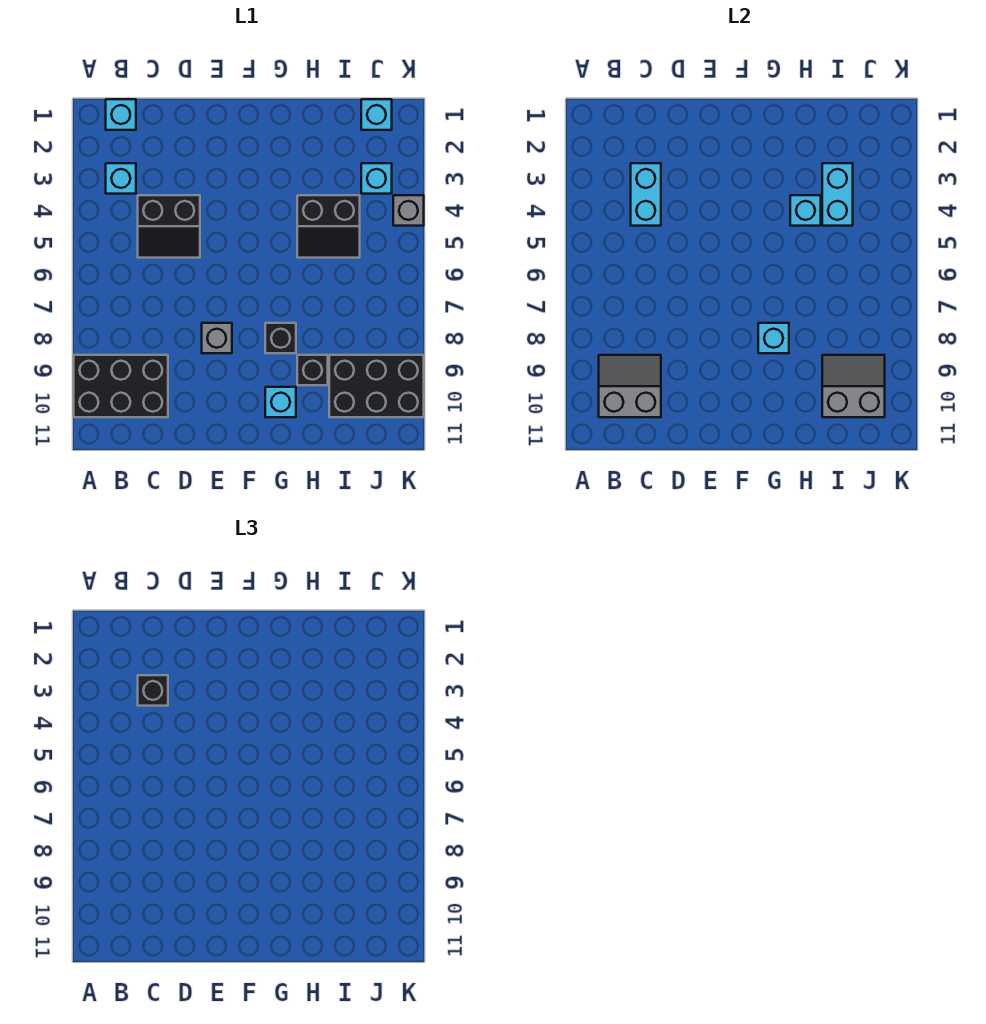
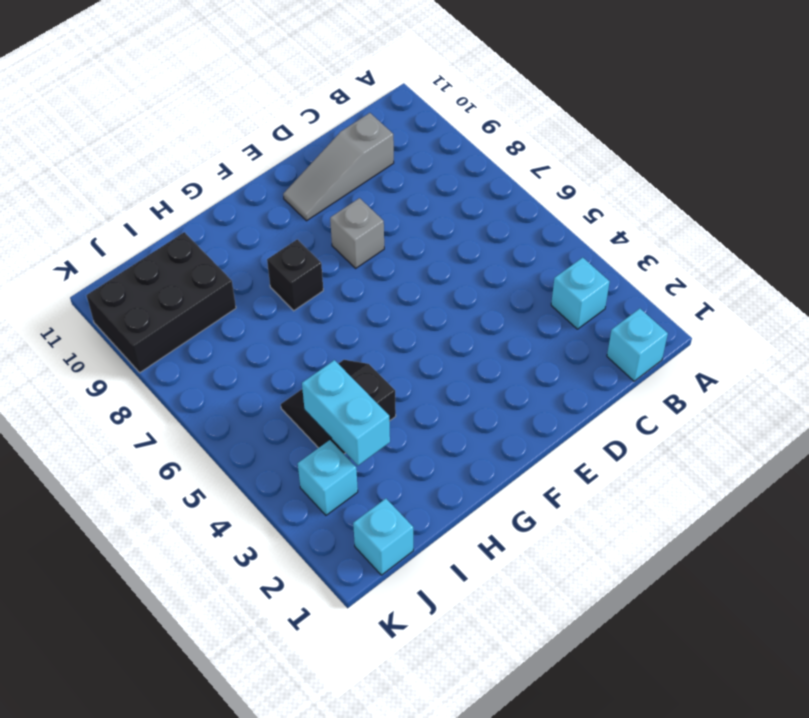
grey slope C10:E10 level 1 top C -> black brick A9:C10 level 1
none -> black slope C4:D5 level 1 top 4
none -> cyan brick G10 level 1
none -> black brick H9 level 1

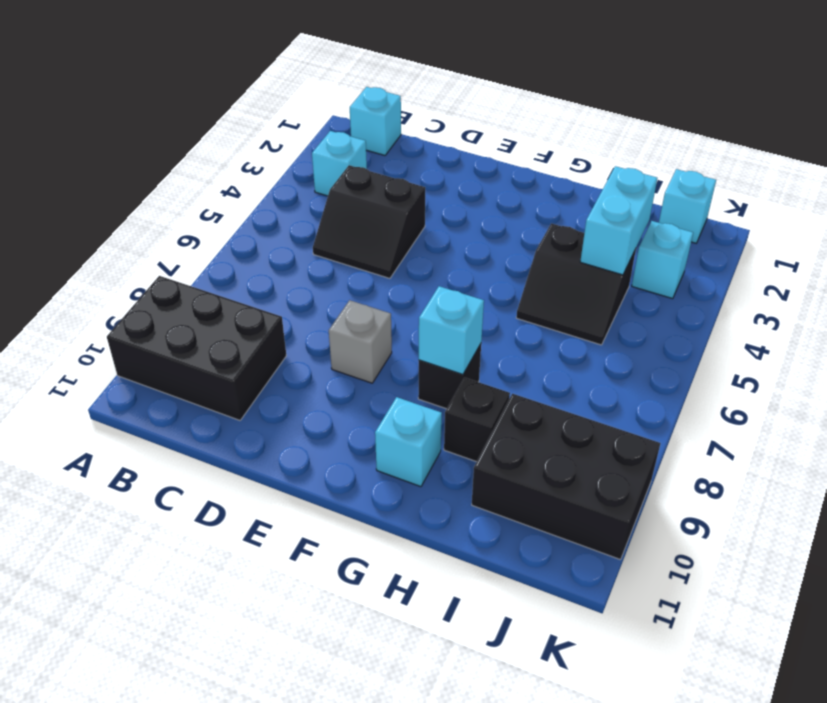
none -> grey brick K4 level 1
none -> grey slope B9:C10 level 2 top 10
none -> cyan brick C3:C4 level 2

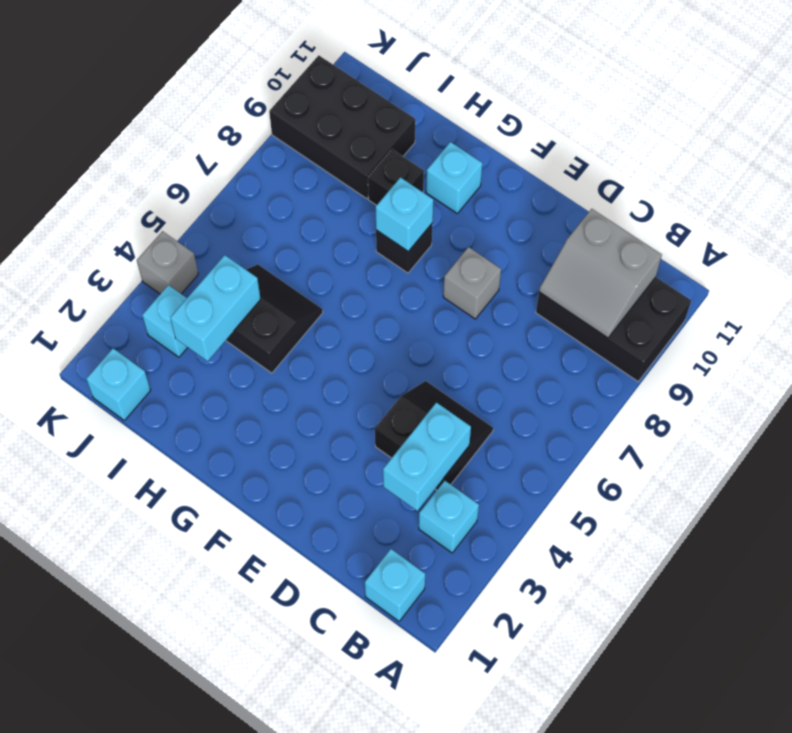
none -> cyan brick H4 level 2
none -> grey slope I9:J10 level 2 top 10
none -> black brick C3 level 3

